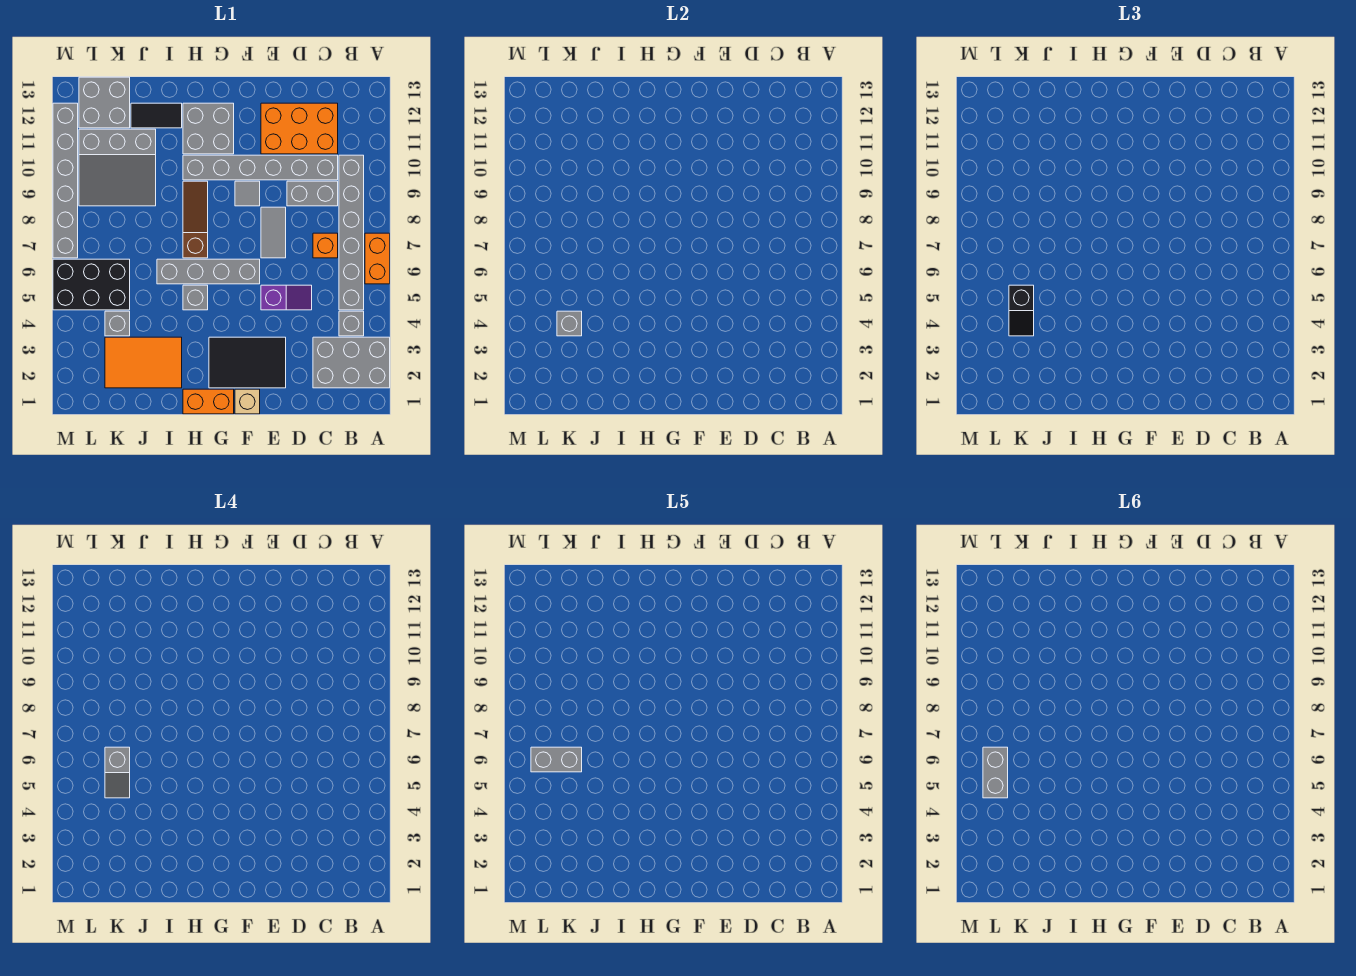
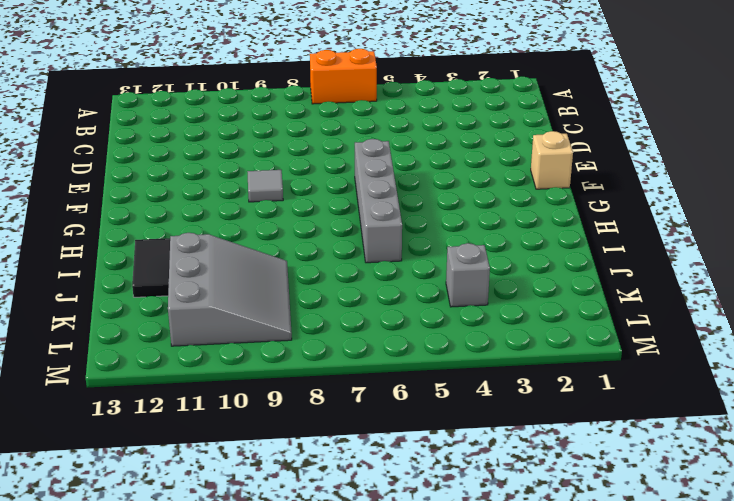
none -> grey brick A2:C3 level 1
none -> grey brick B4 level 1
none -> grey brick B5:B10 level 1
none -> orange brick C7 level 1

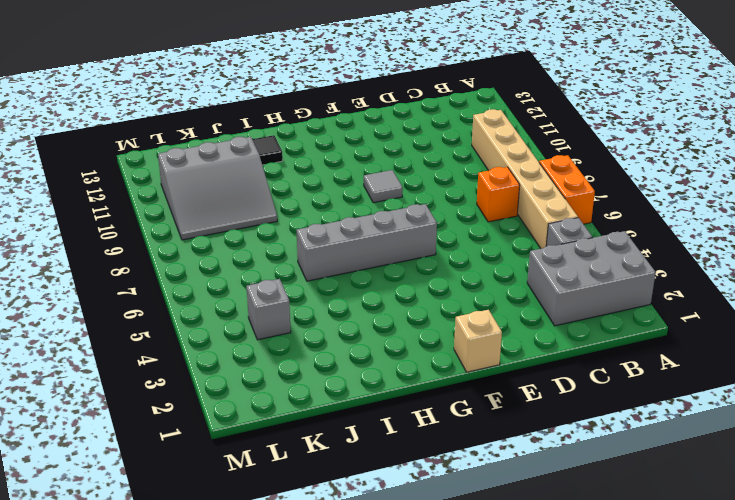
tan brick B5:B10 level 1 -> grey brick B5:B10 level 1
none -> grey brick C9:D9 level 1
none -> grey brick C10:H10 level 1
none -> orange brick C11:E12 level 1
none -> purple slope D5:E5 level 1 top E

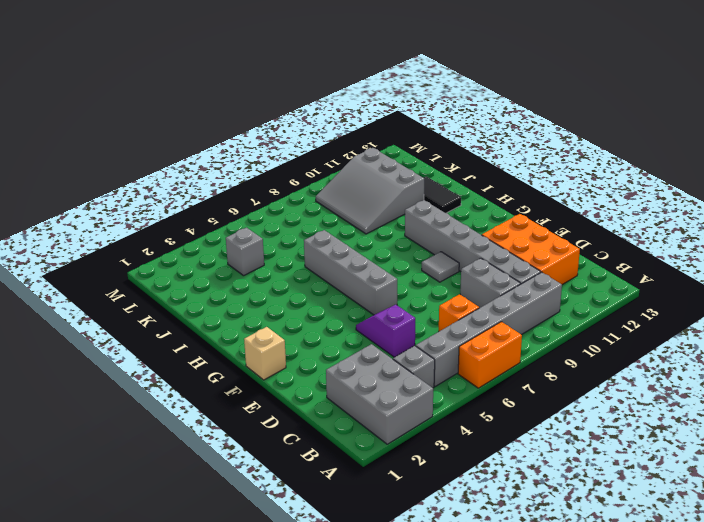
purple slope D5:E5 level 1 top D -> purple slope D5:E5 level 1 top E
none -> black tile E2:G3 level 1
none -> grey tile E7:E8 level 1
none -> orange brick G1:H1 level 1
none -> grey brick G11:H12 level 1

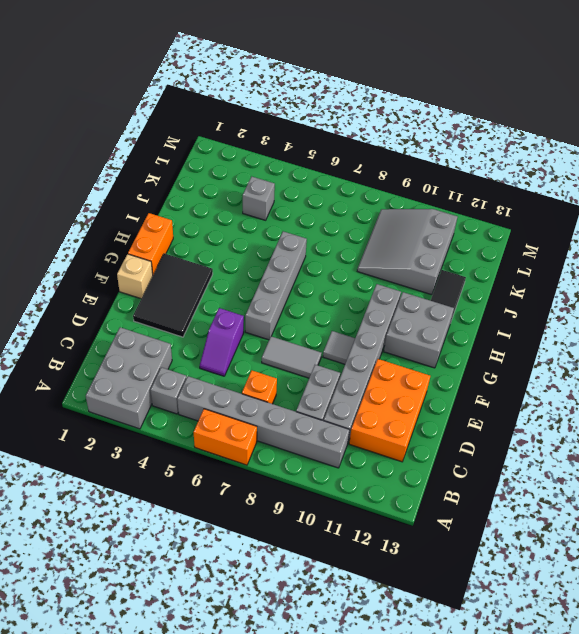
none -> grey brick H5 level 1
none -> brown slope H7:H9 level 1 top 7
none -> orange tile I2:K3 level 1
none -> black brick K5:M6 level 1

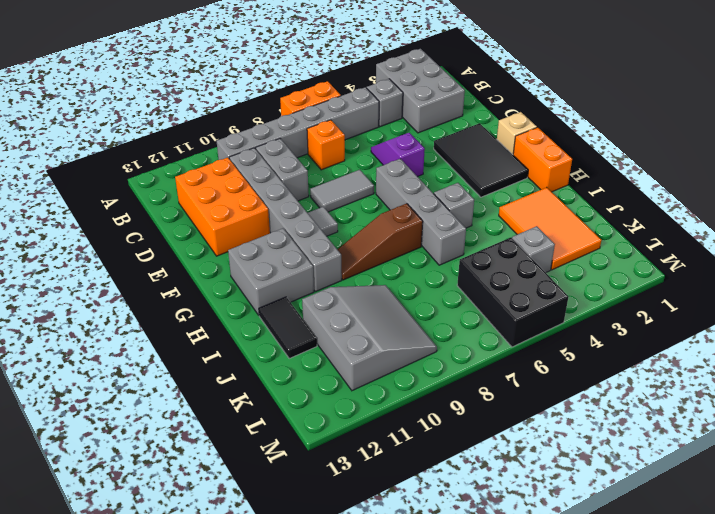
none -> grey brick K12:L13 level 1
none -> grey brick M7:M12 level 1
none -> grey brick K4 level 2
none -> black slope K4:K5 level 3 top 5

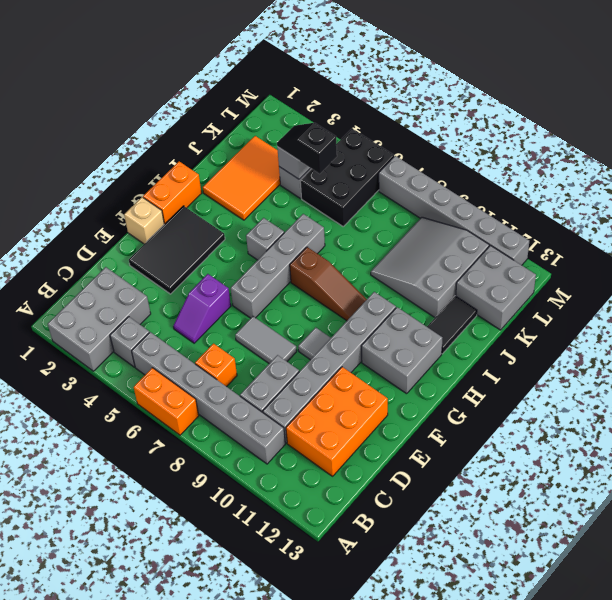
none -> grey slope K5:K6 level 4 top 6
none -> grey brick K6:L6 level 5
none -> grey brick L5:L6 level 6

